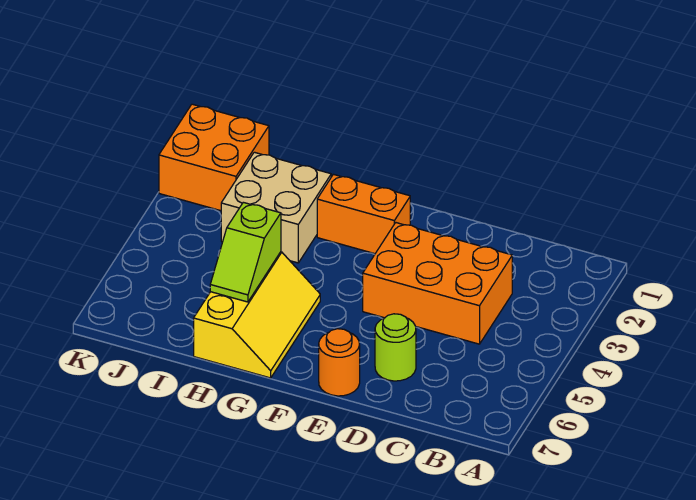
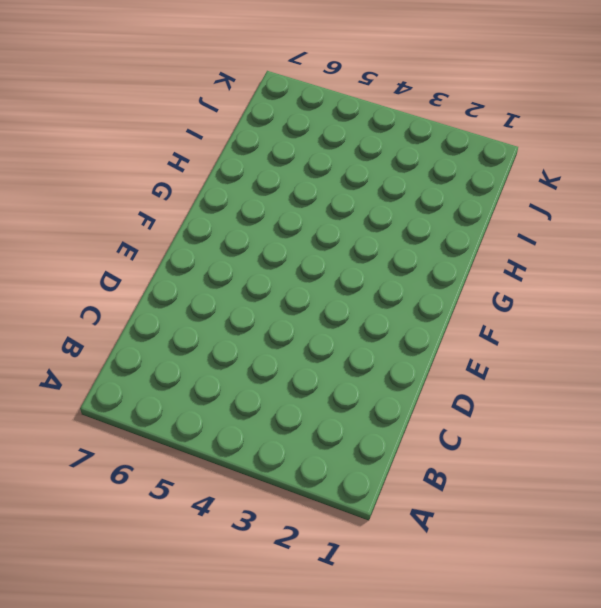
none -> orange brick C3:E4 level 1
none -> lime round brick D6 level 1

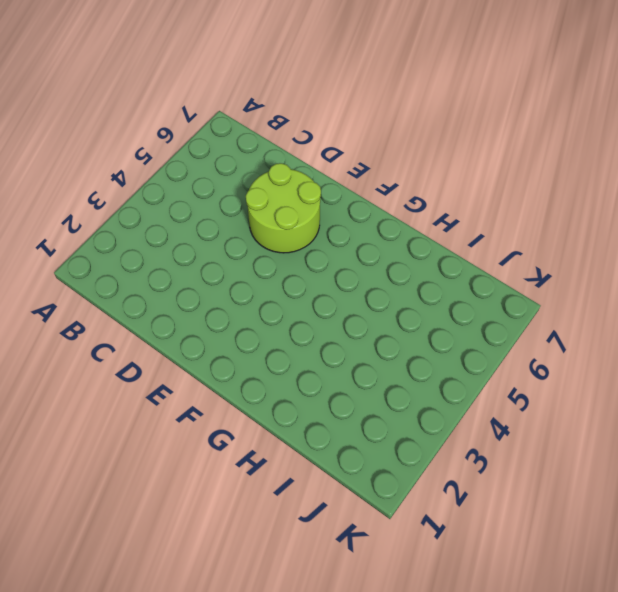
lime round brick D5:E6 level 1 -> lime round brick D6 level 1
none -> orange brick C3:E4 level 1
none -> orange round brick E7 level 1

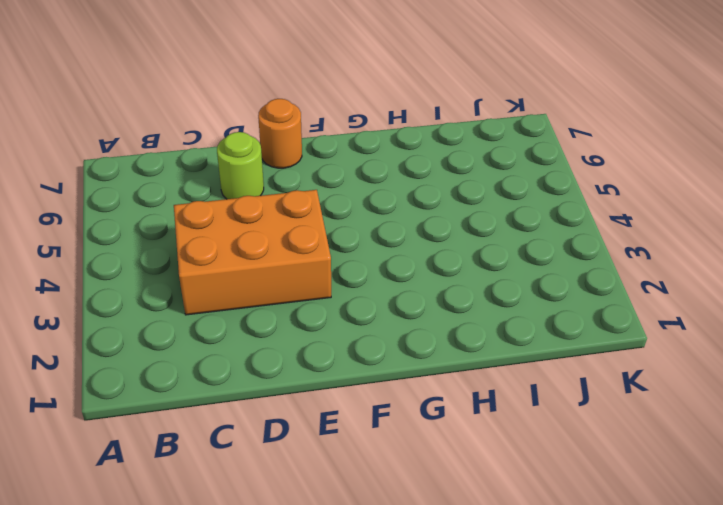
none -> orange brick F2:G2 level 1
none -> yellow slope G5:H7 level 1 top H

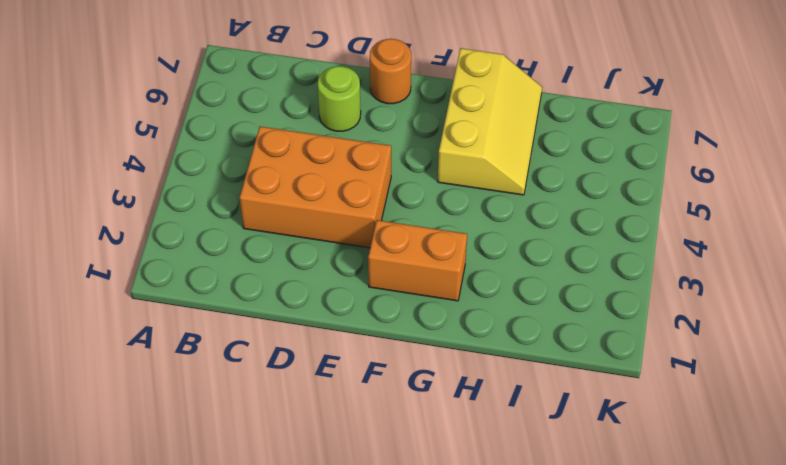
yellow slope G5:H7 level 1 top G -> yellow slope G5:H7 level 1 top H
none -> tan brick H2:I3 level 1
none -> orange brick J1:K2 level 1

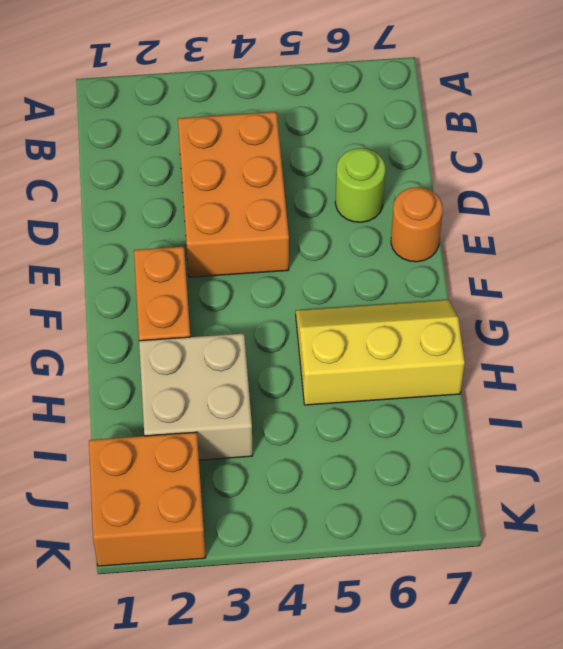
none -> lime slope H5:H6 level 2 top 5

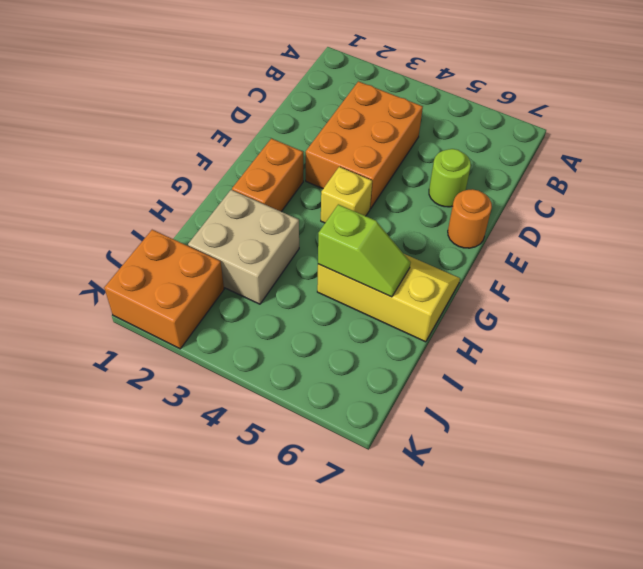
yellow brick F4 level 1 -> none

